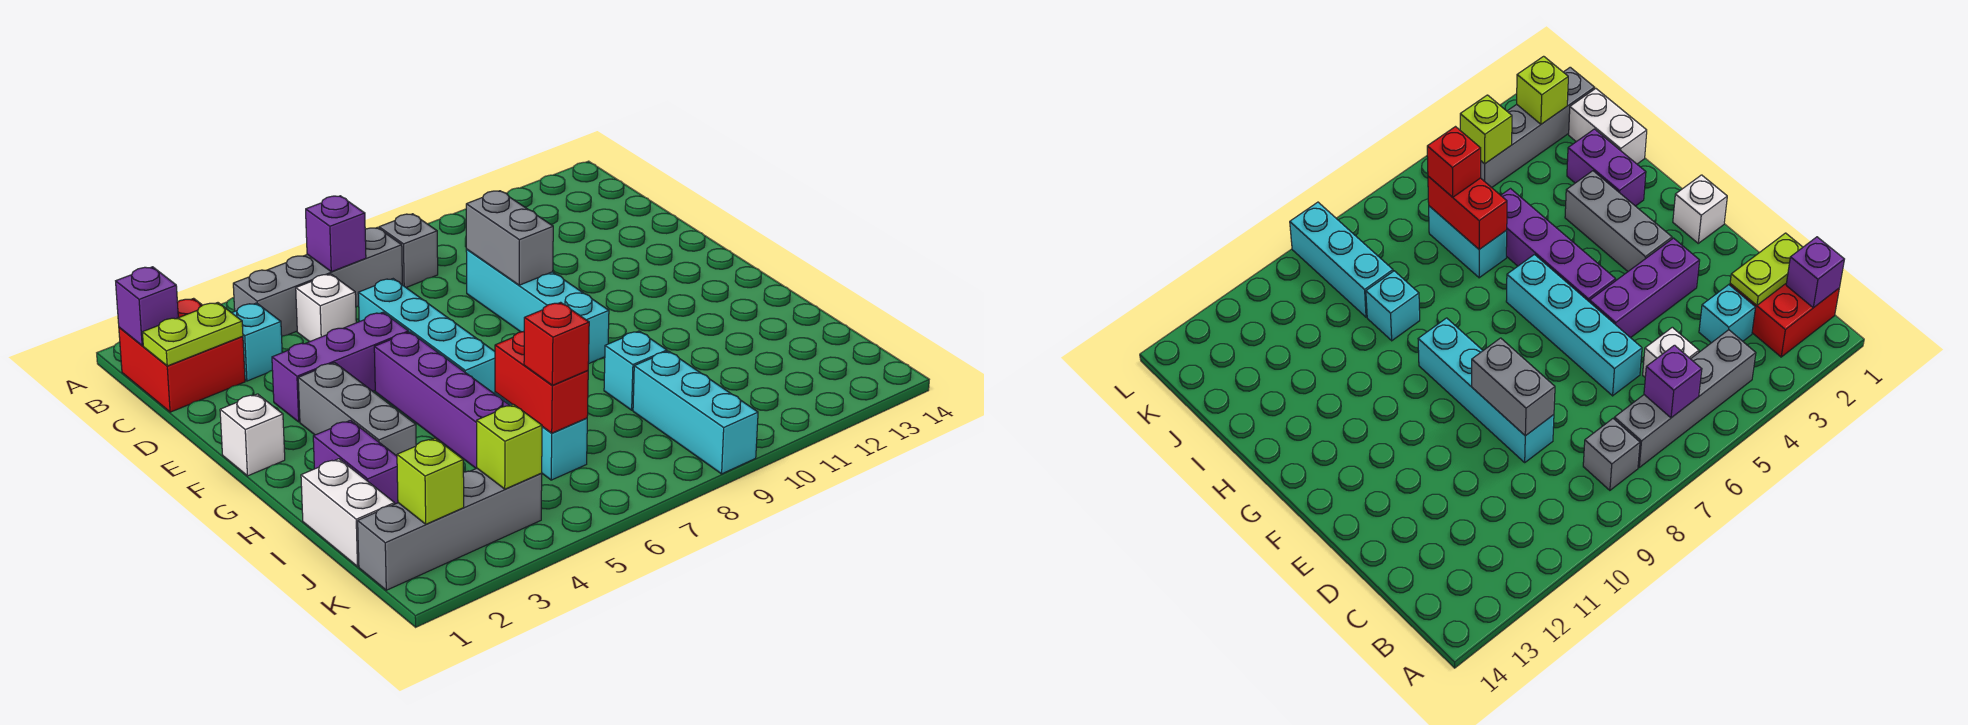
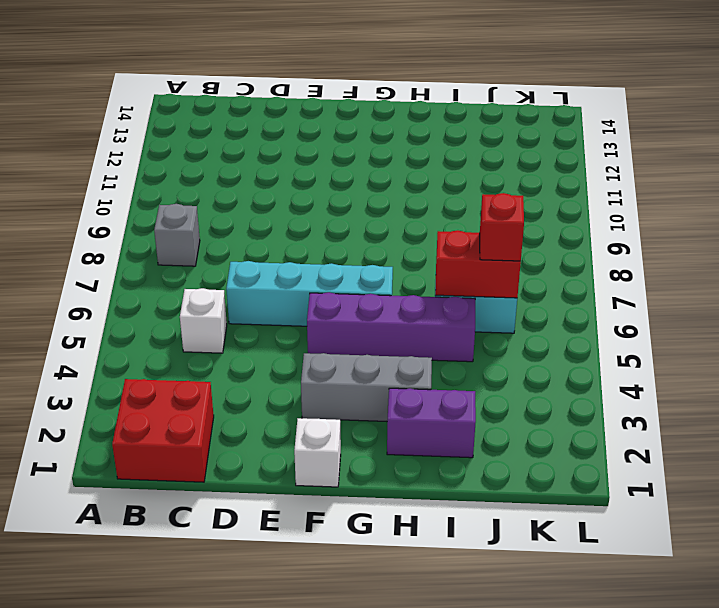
none -> grey brick B4:B7 level 1
none -> cyan brick C3 level 1
none -> cyan brick D9:G9 level 1

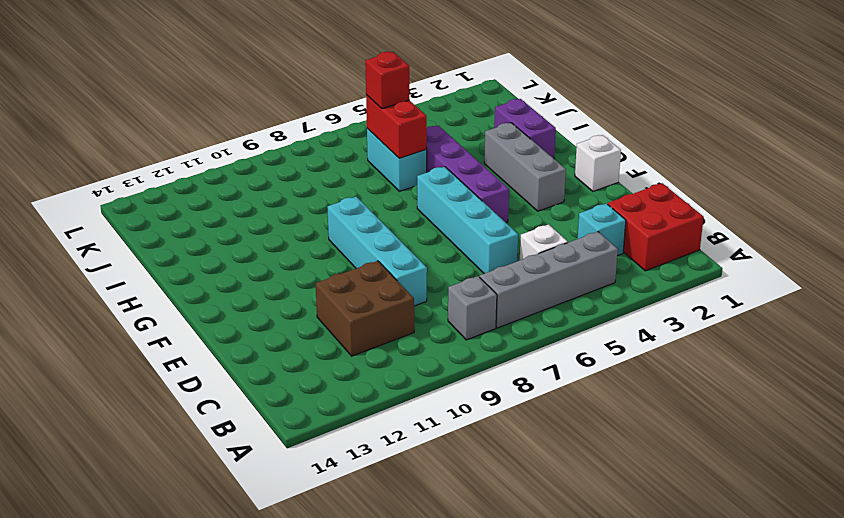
brown brick C10:D11 level 1 -> none
none -> purple brick E3:E5 level 1
none -> white brick I1:J1 level 1
none -> cyan brick I9 level 1

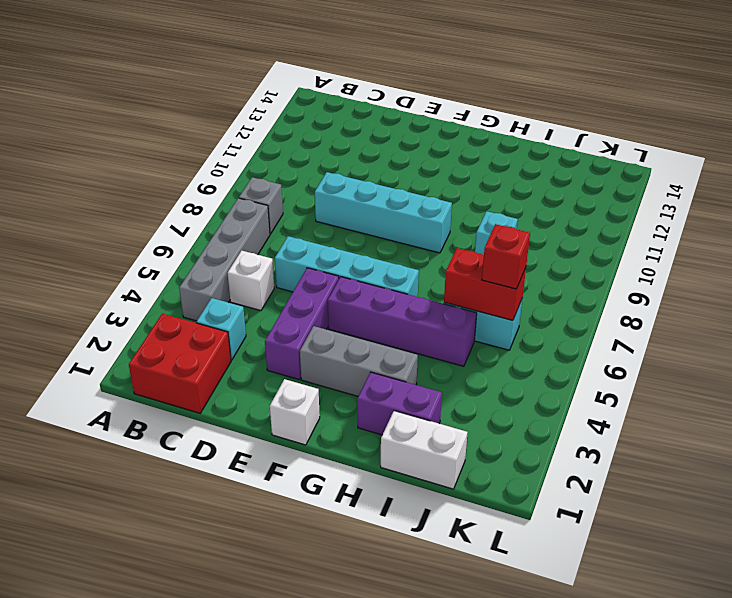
none -> cyan brick J9:L9 level 1
none -> grey brick K1:K4 level 1
none -> purple brick B1 level 2

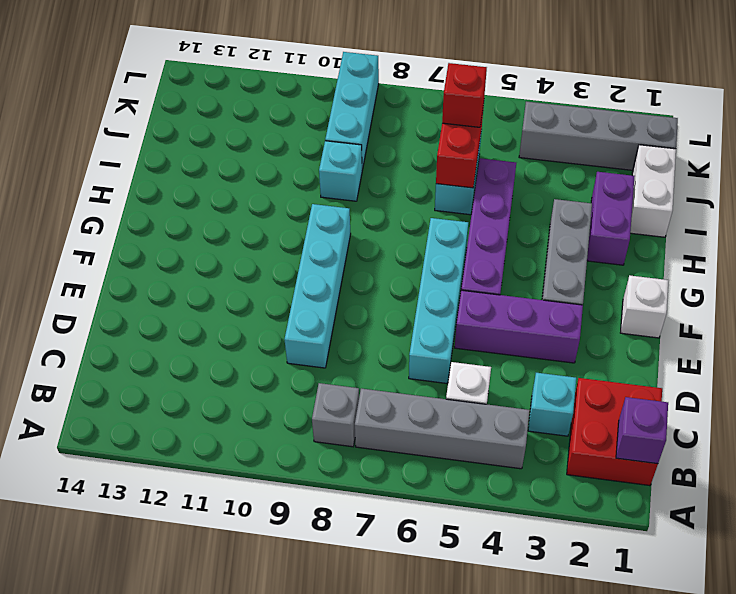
none -> purple brick B6 level 2
none -> lime plate C1:C2 level 2
none -> grey brick D9:E9 level 2

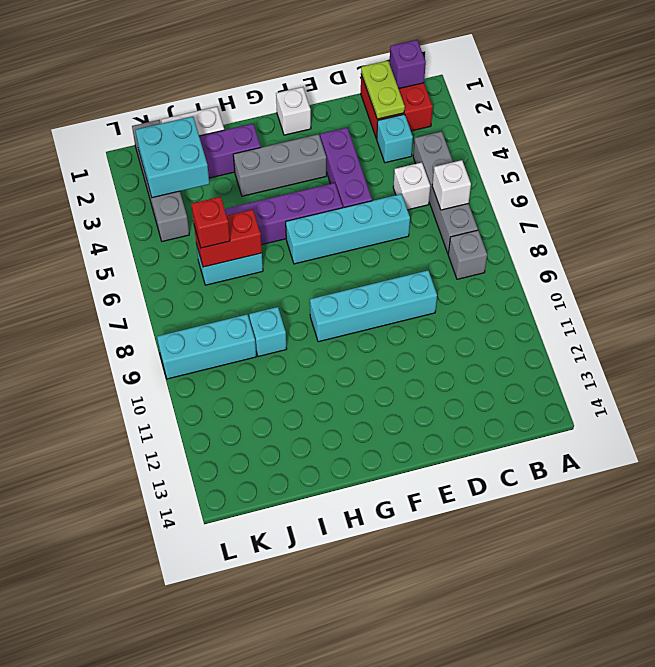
white brick B6 level 2 -> purple brick B6 level 2
cyan brick J2:K3 level 2 -> lime brick K2 level 2
none -> grey brick D9:E9 level 2
none -> lime brick K4 level 2

